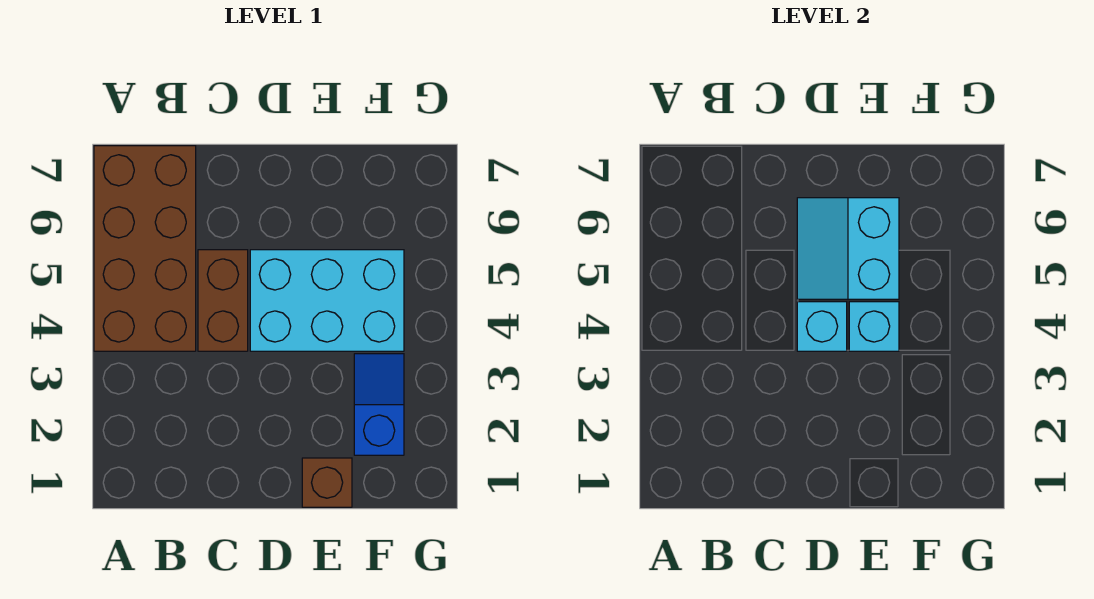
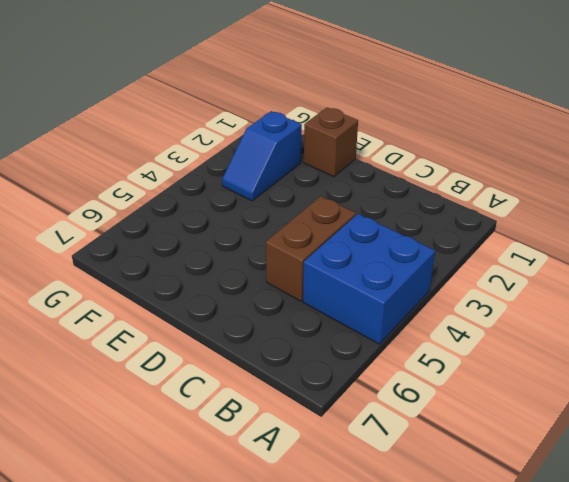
blue brick A4:B5 level 1 -> brown brick A4:B7 level 1
none -> cyan brick D4:F5 level 1
none -> cyan brick D4 level 2

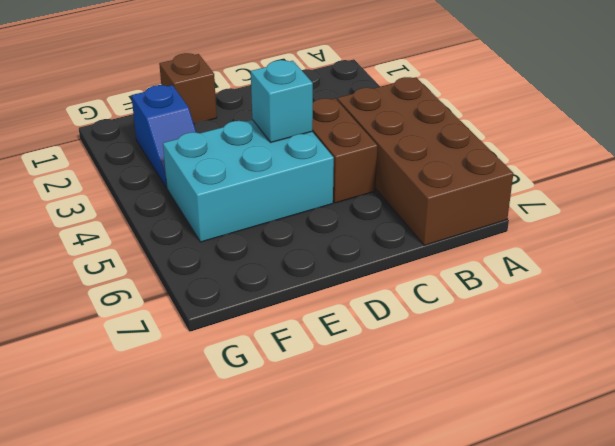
none -> cyan slope D5:E6 level 2 top E
none -> cyan brick E4 level 2

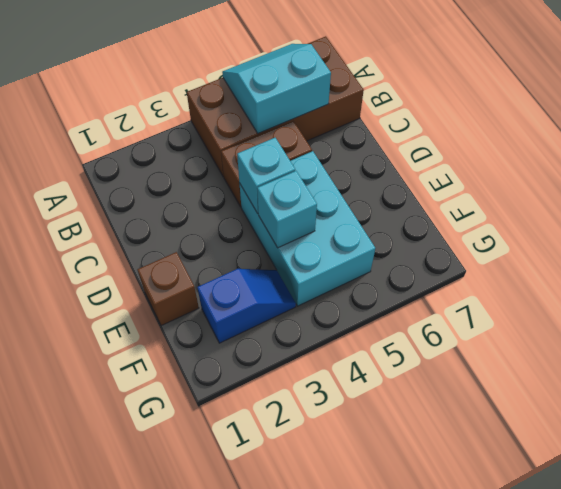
cyan slope A5:B6 level 2 top B -> cyan slope D5:E6 level 2 top E

